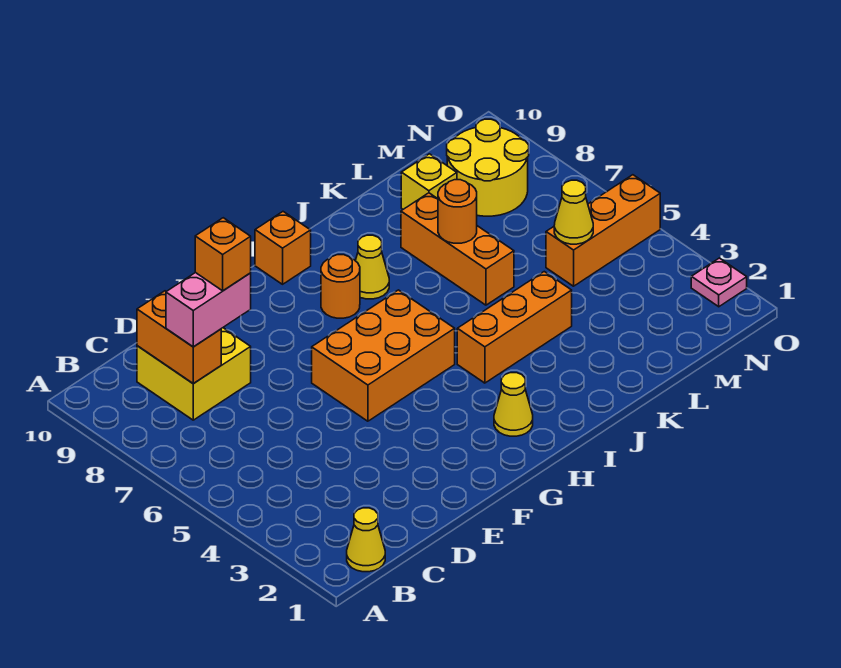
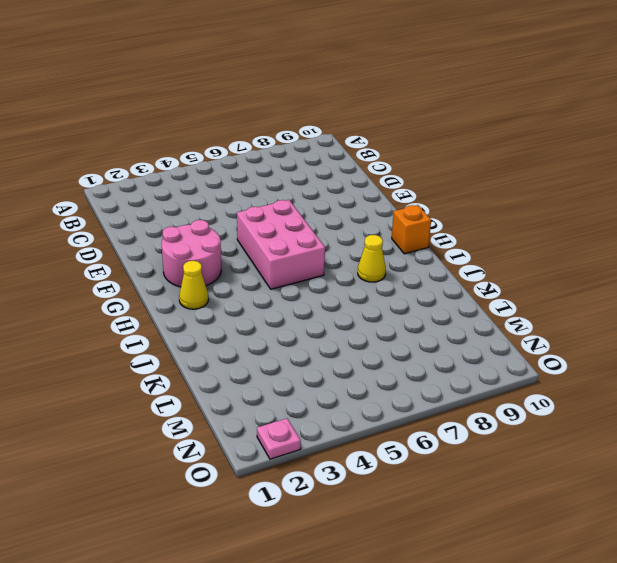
pink round brick F2:G3 level 1 -> none
pink brick F5:H6 level 1 -> orange brick F5:H6 level 1
none -> yellow cone B1 level 1
none -> yellow brick C8:D9 level 1
none -> orange round brick H8 level 1

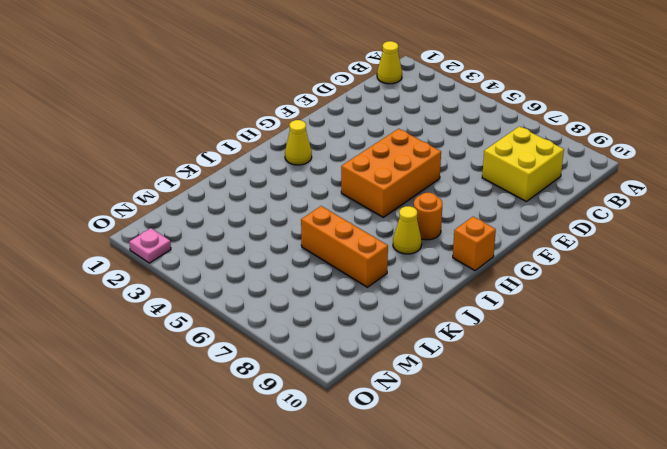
none -> orange brick I4:K4 level 1
none -> yellow brick L9 level 1
none -> orange brick M5:O5 level 1

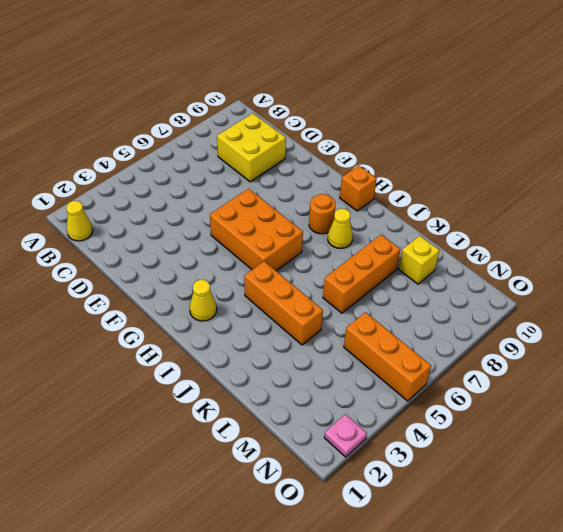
none -> yellow round brick M8:N9 level 1
none -> orange brick C8:C9 level 2
none -> orange round brick K7 level 2

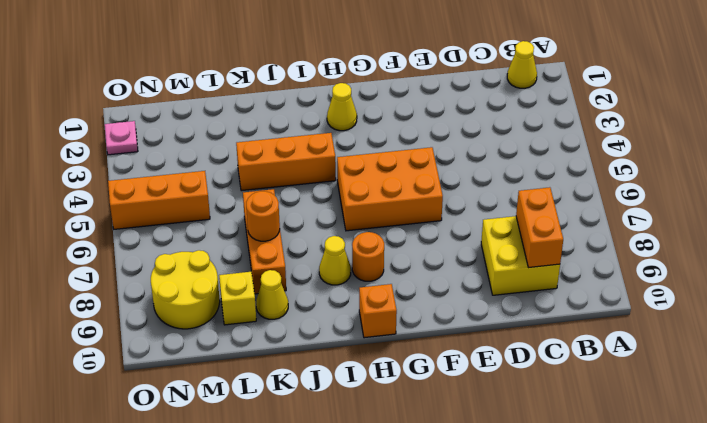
yellow cone K9 level 1 -> yellow cone M5 level 2
none -> pink brick C8:D8 level 3
none -> orange brick D8 level 4

